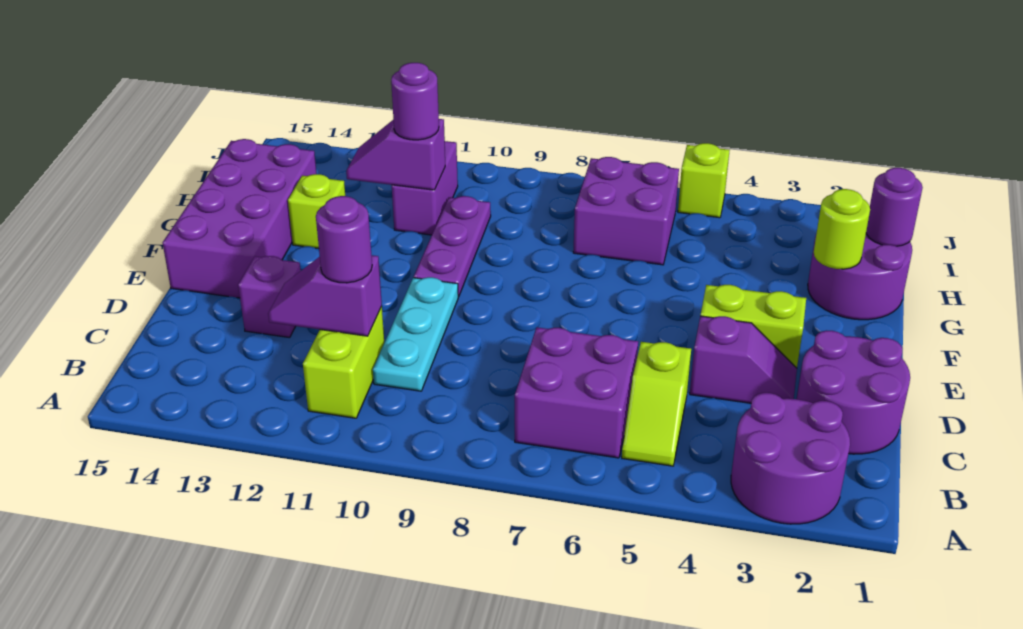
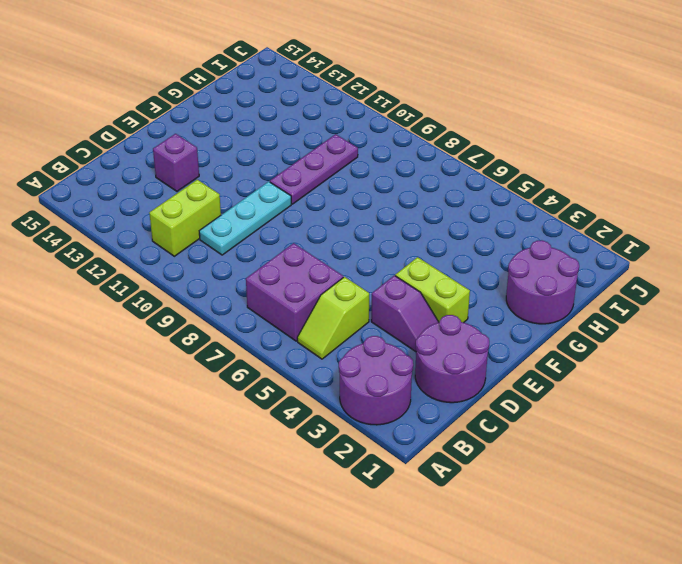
none -> purple brick E14:H15 level 1
none -> lime brick G13 level 1
none -> purple brick H6:I7 level 1

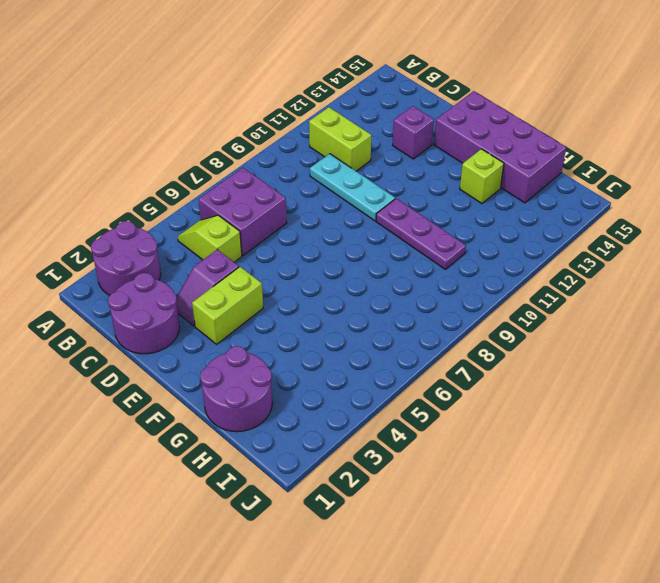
none -> purple brick H6:I7 level 1
none -> purple brick H11:I11 level 1
none -> lime brick J5 level 1

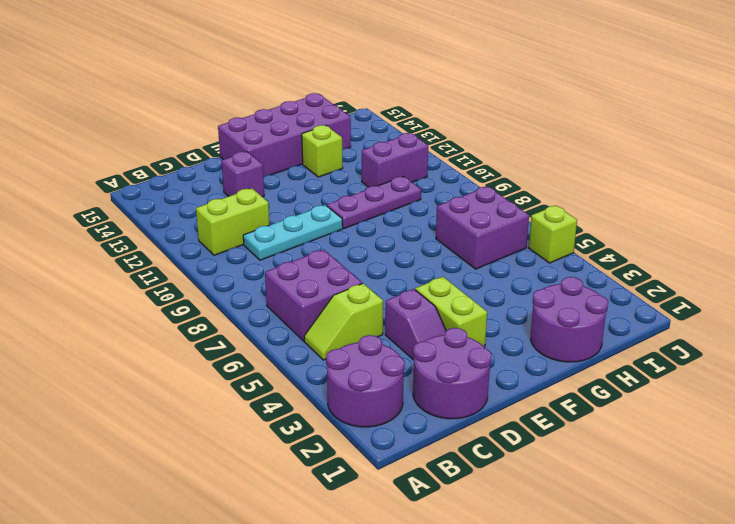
none -> purple slope C11:C12 level 2 top 11
none -> lime round brick G2 level 2
none -> purple round brick H1 level 2

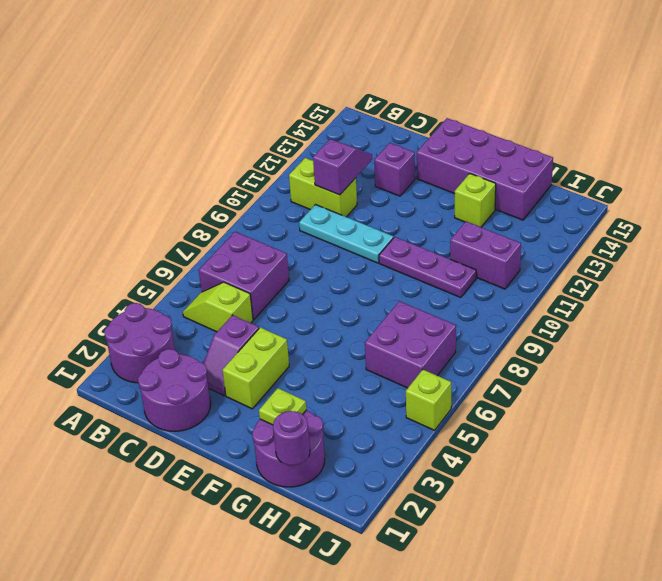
lime plate G2 level 2 -> lime round brick G2 level 2
none -> purple slope H11:H12 level 2 top 11
none -> purple round brick C11 level 3
none -> purple round brick H11 level 3

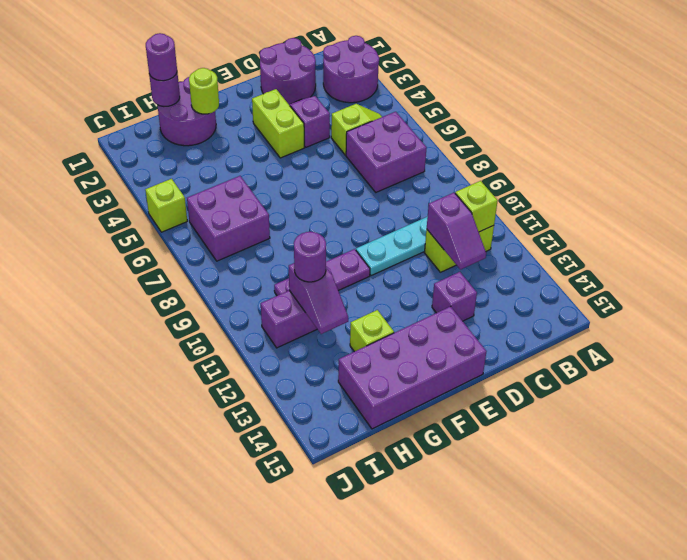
lime brick B11 level 2 -> none
purple round brick H1 level 3 -> purple round brick C11 level 3

